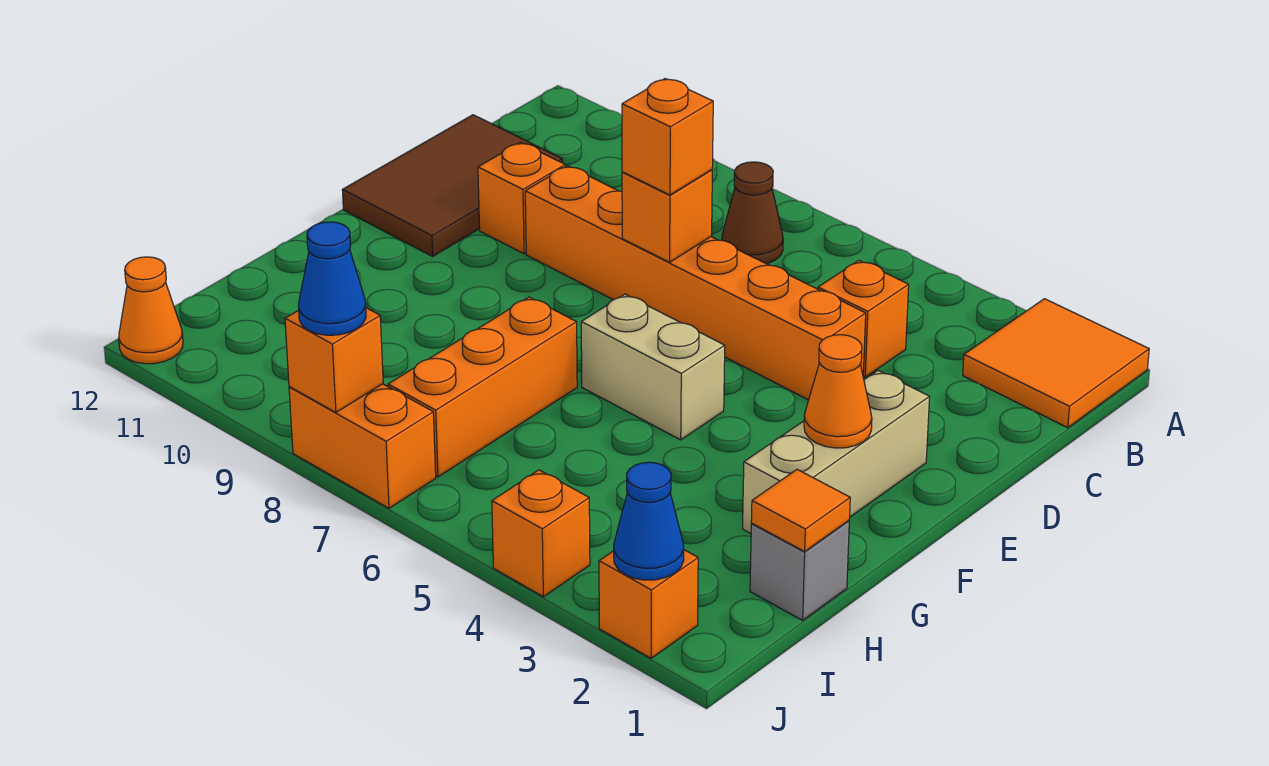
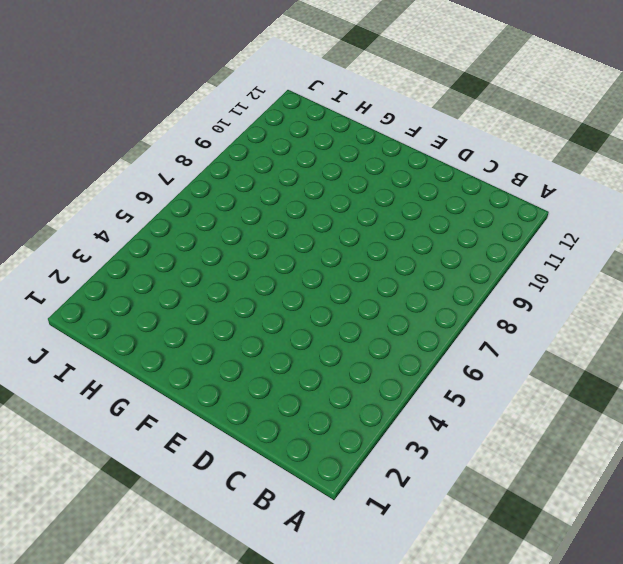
none -> orange tile A1:B2 level 1
none -> brown cone B7 level 1
none -> orange brick C4 level 1

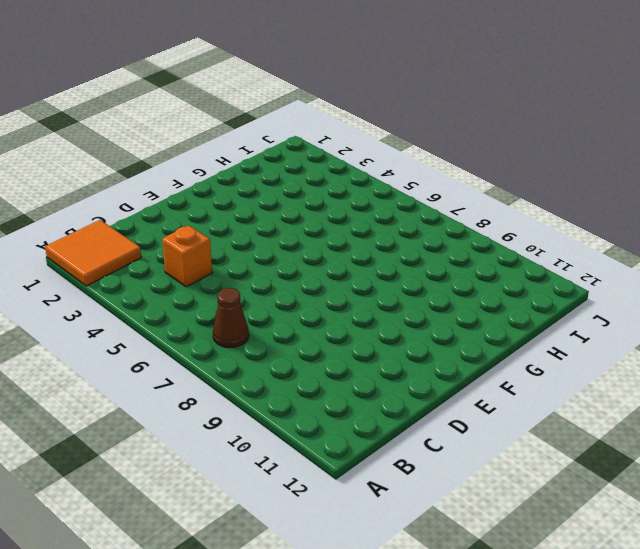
none -> brown tile C11:E12 level 1
none -> orange brick D4:D9 level 1
none -> orange brick D10 level 1

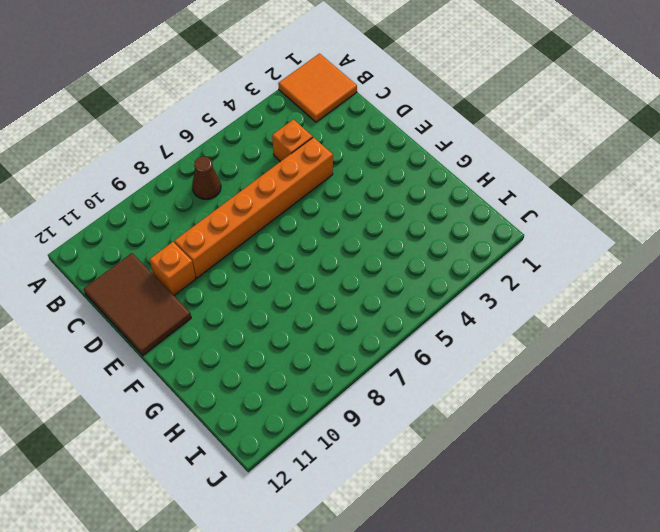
none -> tan brick E2:G2 level 1
none -> tan brick F5:F6 level 1
none -> orange brick G7:I7 level 1

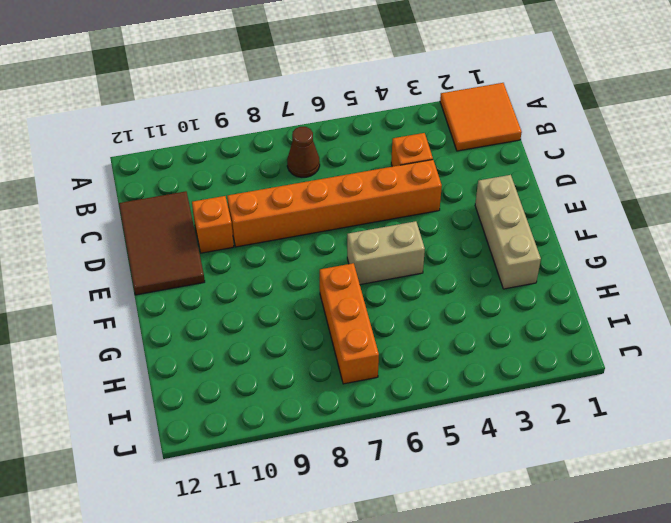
none -> grey brick H1 level 1
none -> orange brick J2 level 1
none -> orange brick J4 level 1

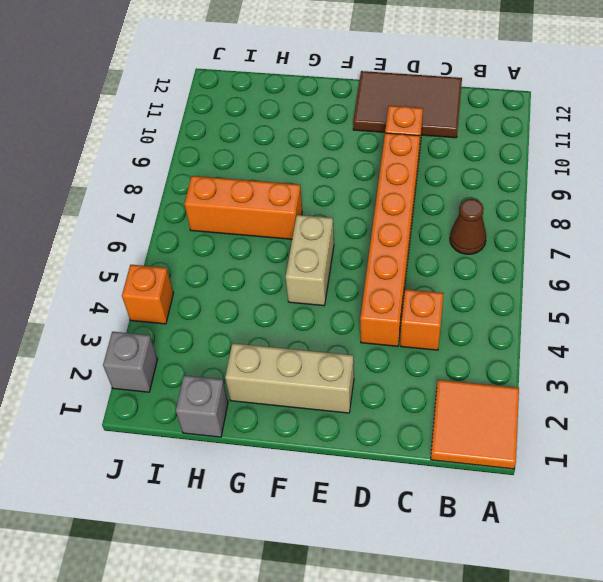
grey brick J2 level 1 -> orange brick J2 level 1
none -> orange brick J7:J8 level 1
none -> orange cone J12 level 1
none -> orange brick D7 level 2

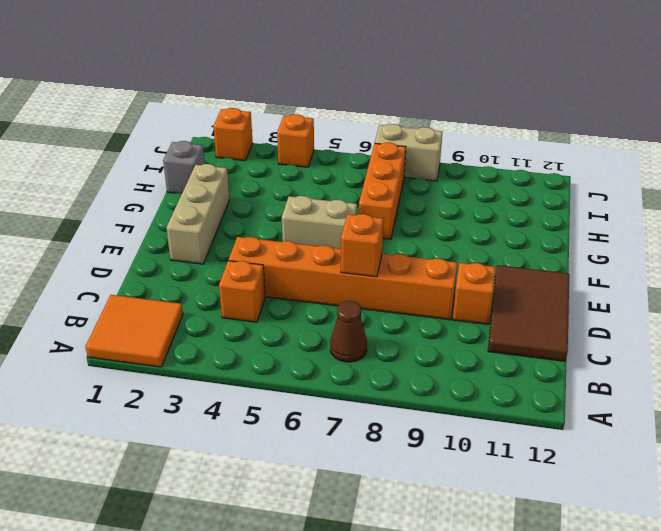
tan brick J7:J8 level 1 -> orange brick J7:J8 level 1
none -> orange cone J12 level 1
none -> orange cone F2 level 2
none -> orange tile H1 level 2

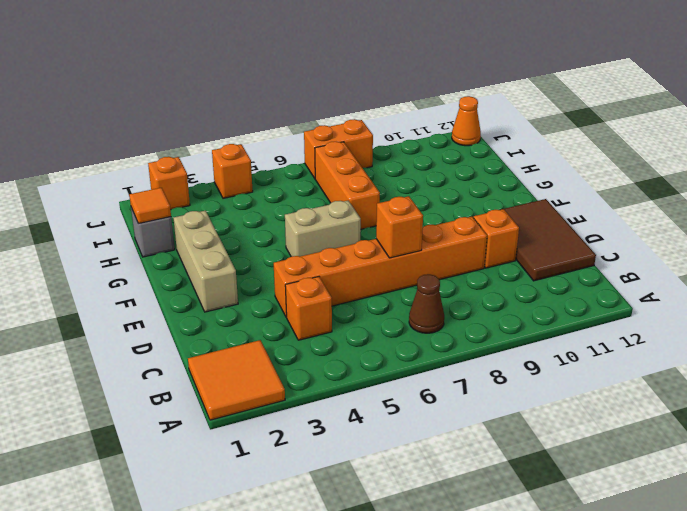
none -> orange cone F2 level 2
none -> blue cone J2 level 2
none -> orange brick J8 level 2

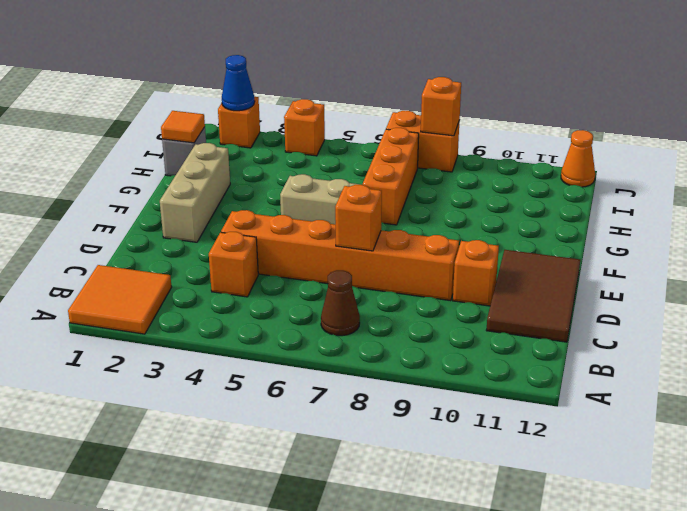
none -> orange cone F2 level 2
none -> orange brick D7 level 3
none -> blue cone J8 level 3

